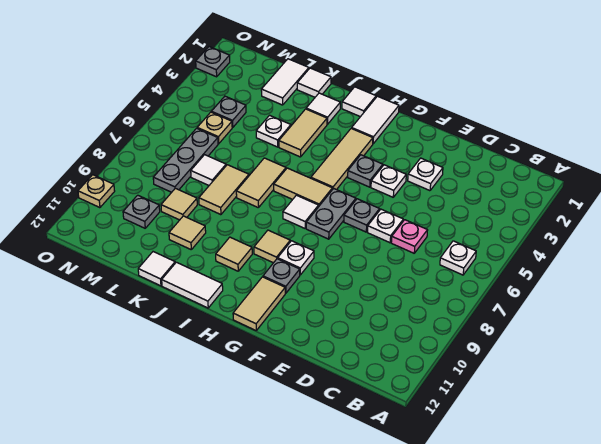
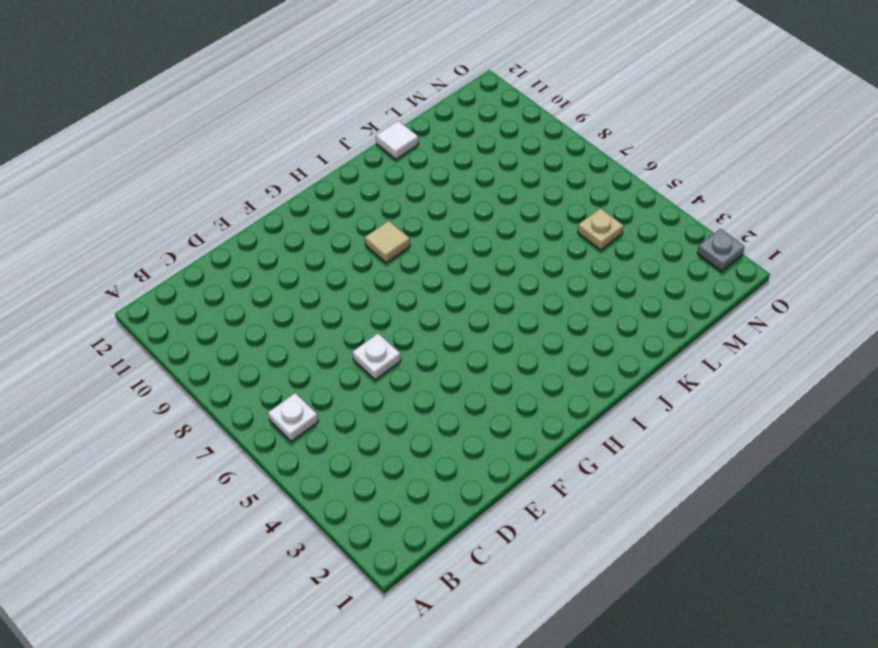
none -> pink plate D6 level 1
none -> white plate E3 level 1
none -> white plate F4 level 1
none -> grey plate F6 level 1

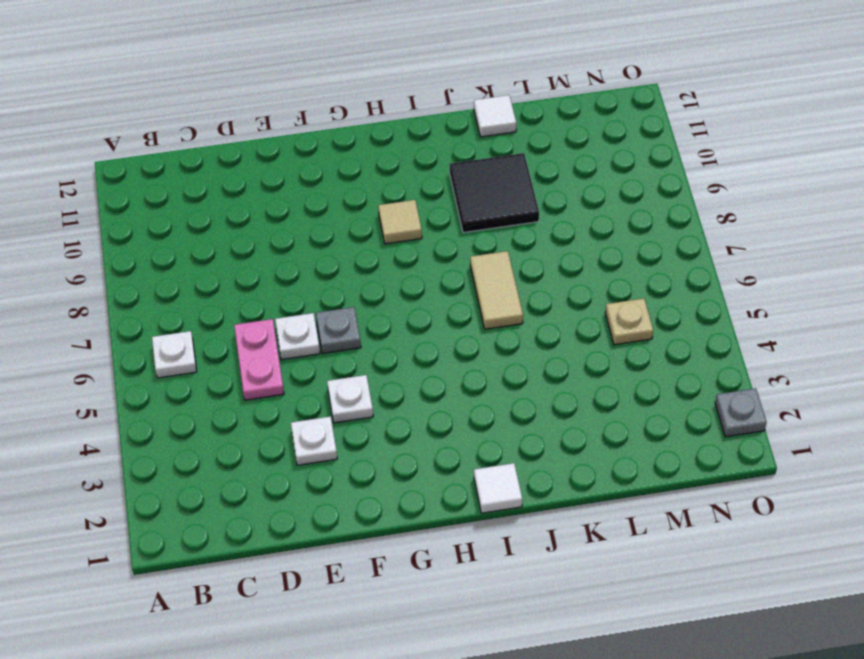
pink plate D5:D6 level 1 -> pink plate D6 level 1
black tile J9:K10 level 1 -> tan tile K10 level 1
none -> grey plate G4 level 1
none -> grey plate G6:G7 level 1
none -> white plate G9 level 1
none -> grey plate G10 level 1

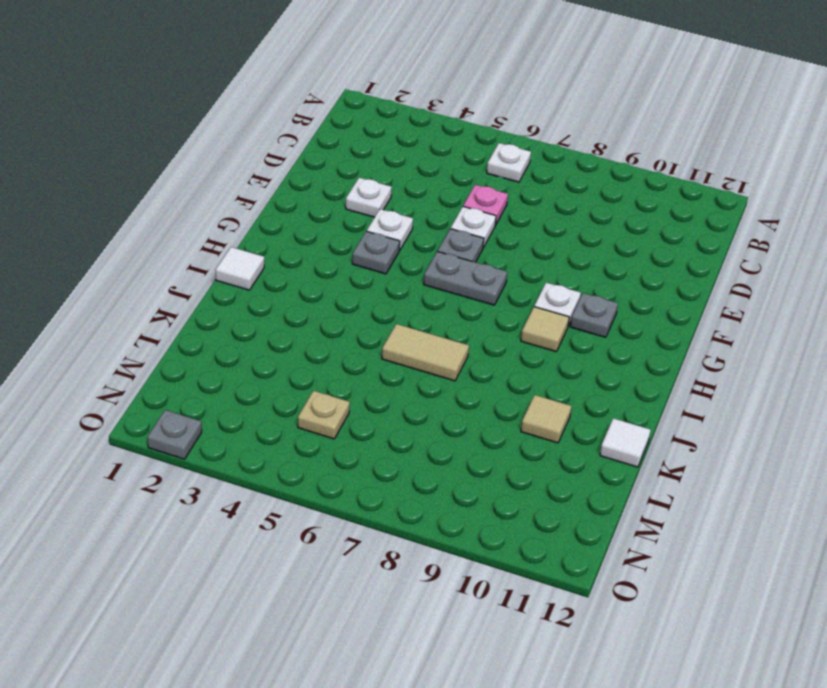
none -> tan tile G11:G12 level 1
none -> white tile H1:H2 level 1
none -> tan tile H3:H5 level 1
none -> tan tile H6:I6 level 1

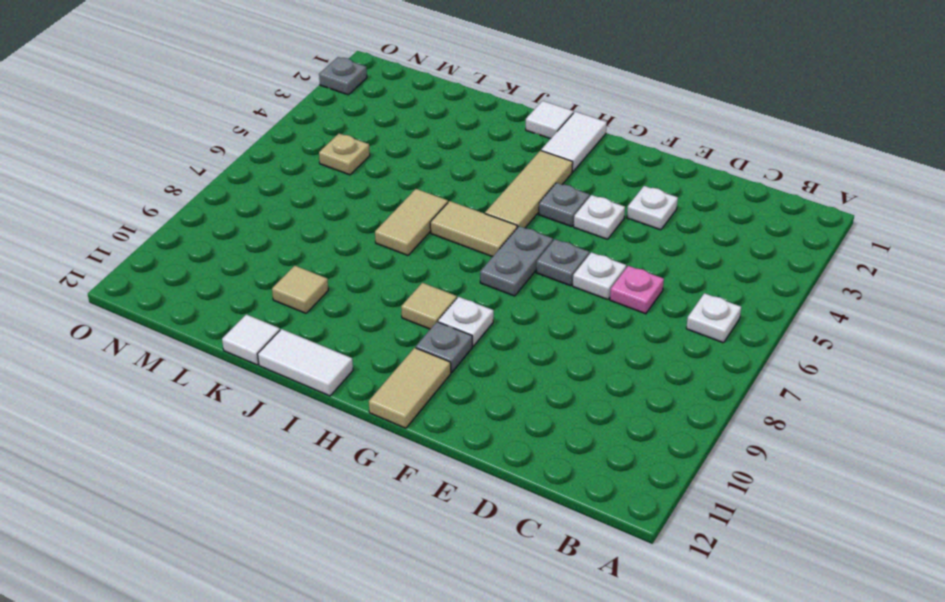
none -> white tile H7 level 1
none -> tan tile I10 level 1
none -> white tile J2 level 1
none -> tan tile J3:J4 level 1

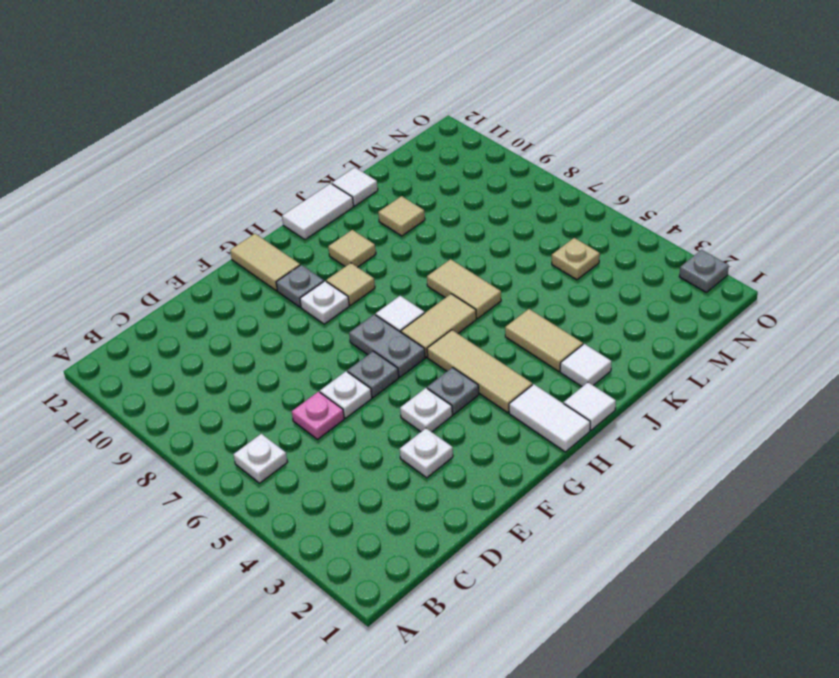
none -> white tile K1 level 1
none -> white plate K4 level 1
none -> tan tile K7:K8 level 1
none -> white tile L1:L2 level 1

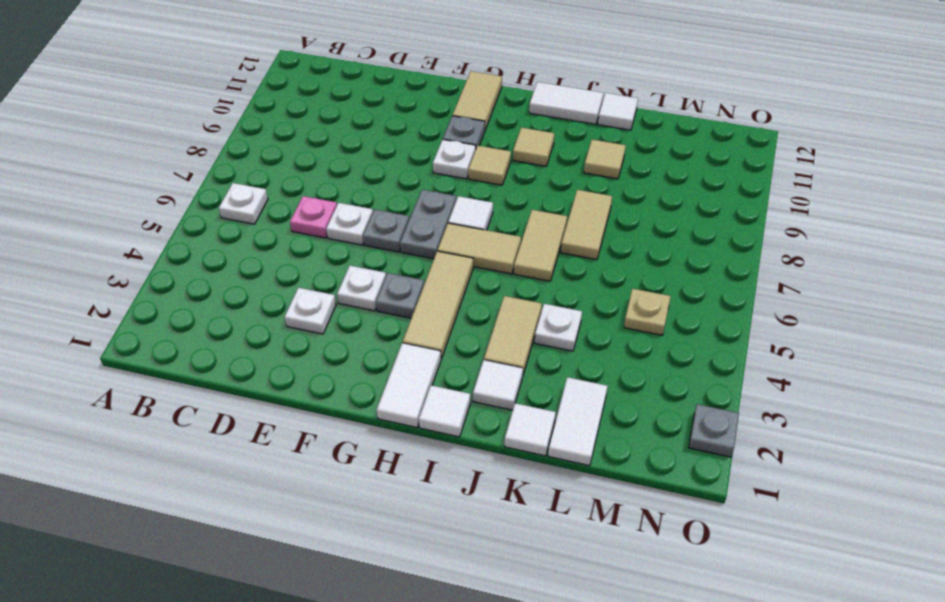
none -> white tile L7 level 1
none -> tan tile L9 level 1
none -> grey plate M4 level 1
none -> grey plate M6:M8 level 1

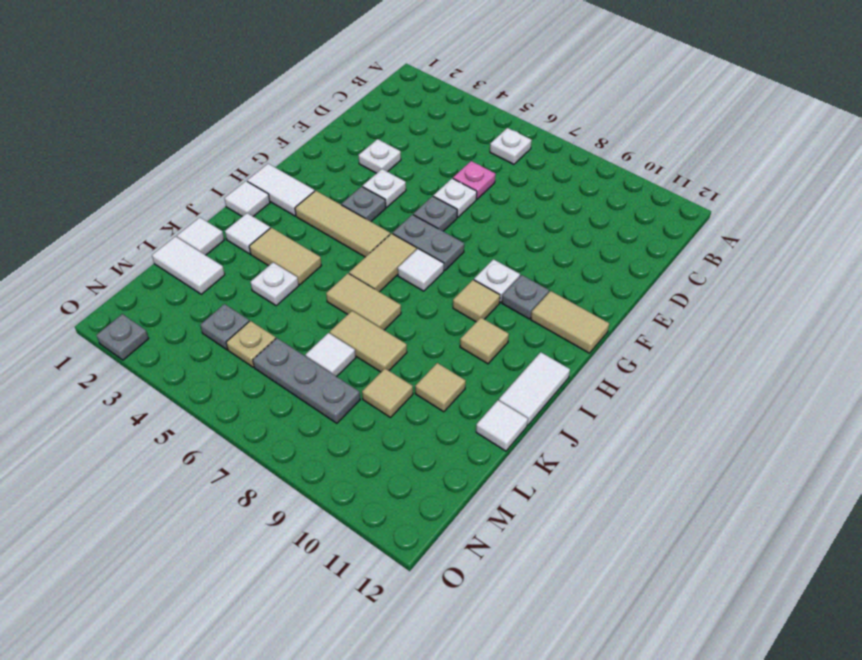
none -> grey plate M10 level 1
none -> tan plate O10 level 1

